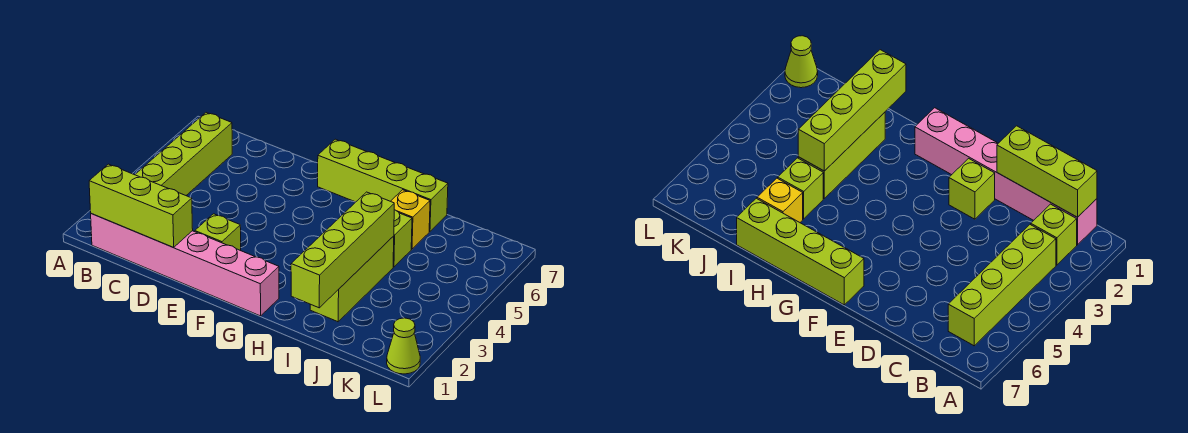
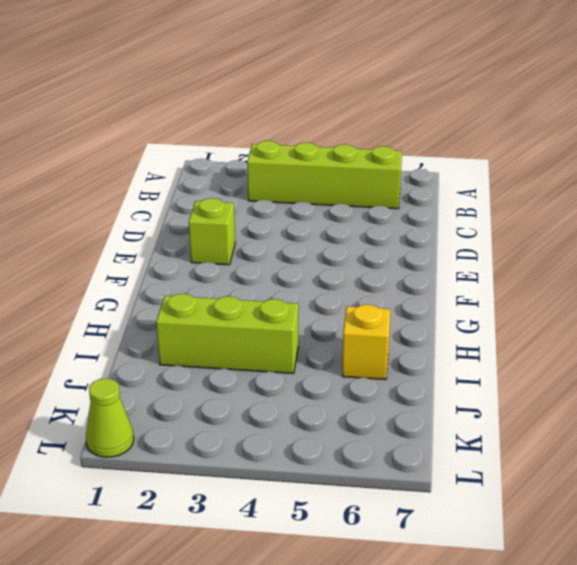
none -> pink brick B1:G1 level 1
none -> lime brick B2 level 1

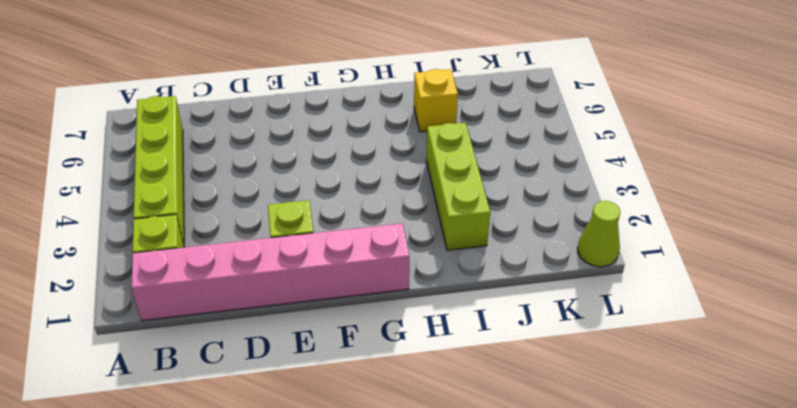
none -> lime brick F7:I7 level 1
none -> lime brick I5 level 1

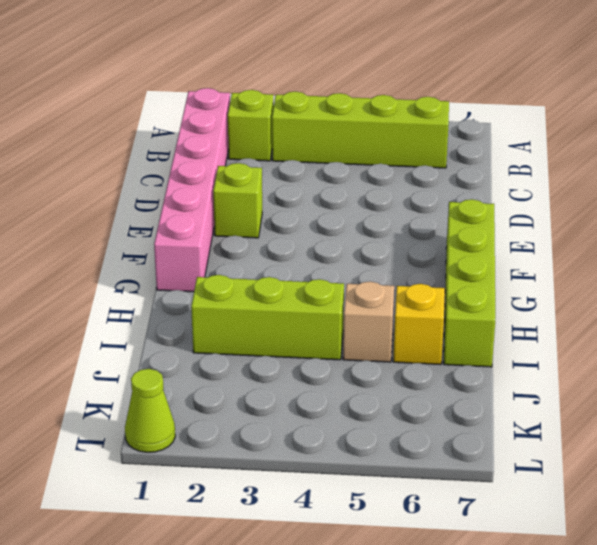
tan brick I5 level 1 -> lime brick I5 level 1
none -> lime brick B1:D1 level 2
none -> lime brick I1:I4 level 2

